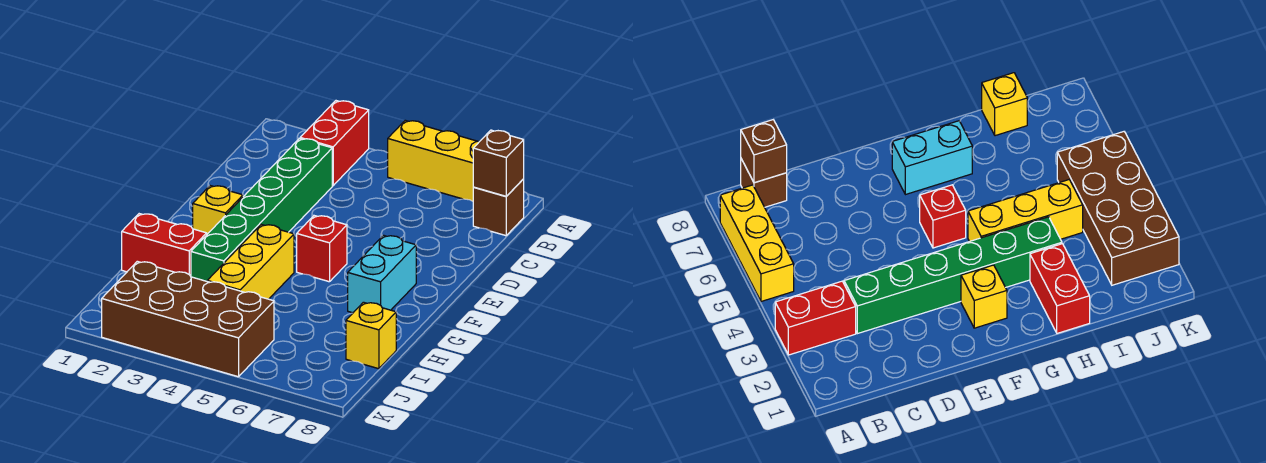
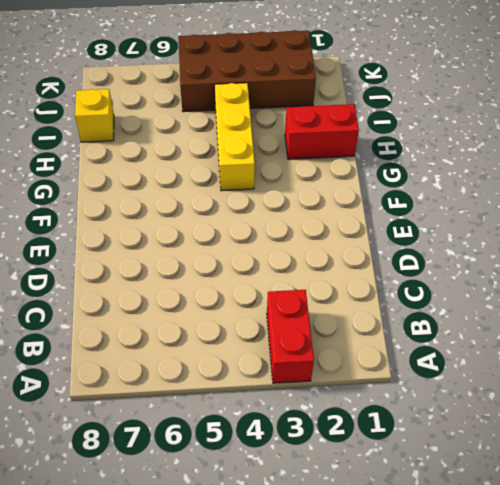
none -> yellow brick A5:A7 level 1
none -> brown brick B8 level 1
none -> green brick C3:H3 level 1

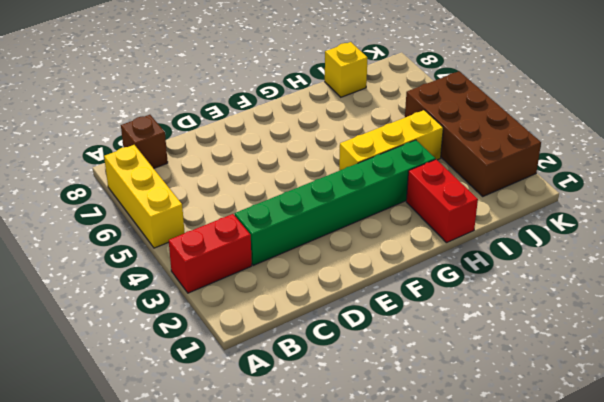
none -> yellow brick F2 level 1
none -> red brick F5 level 1
none -> cyan brick F7:G7 level 1

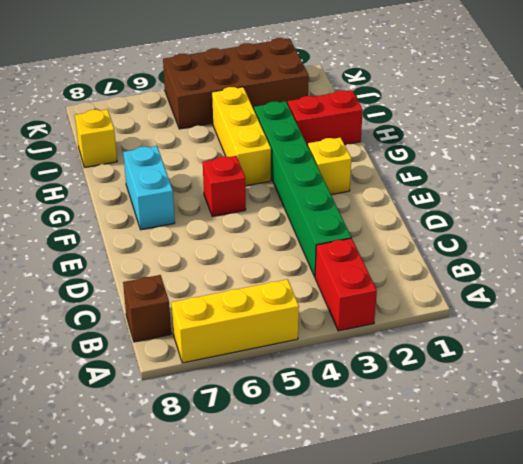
none -> brown brick B8 level 2

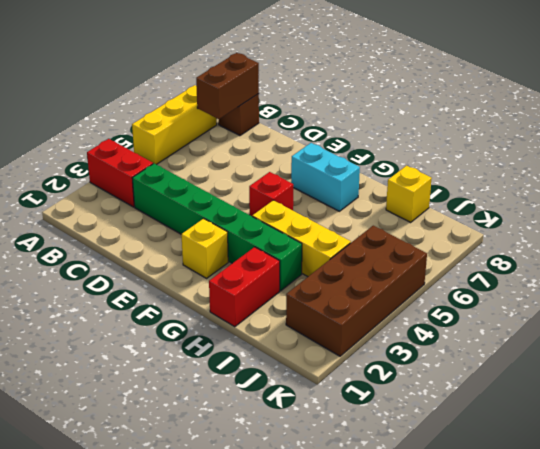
brown brick B7:B8 level 2 -> brown brick B8 level 2

